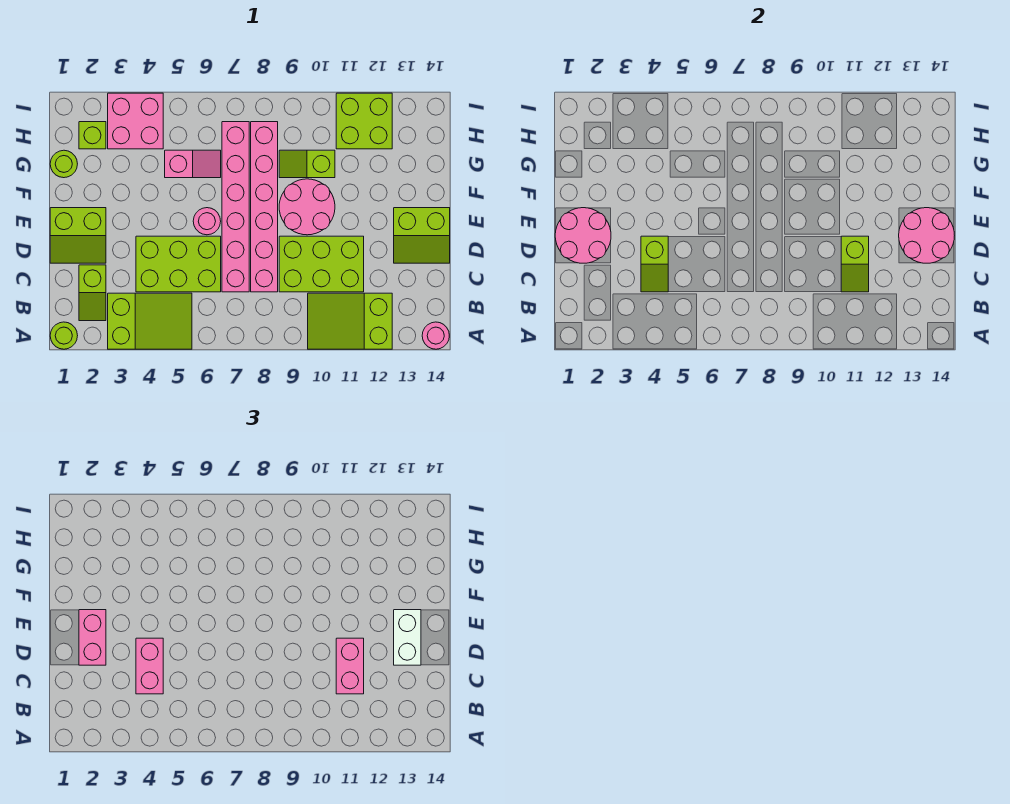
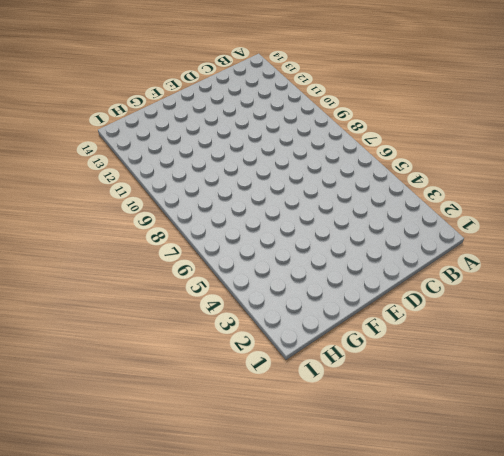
none -> lime round brick A1 level 1
none -> lime slope A3:B5 level 1 top 3
none -> lime slope A10:B12 level 1 top 12

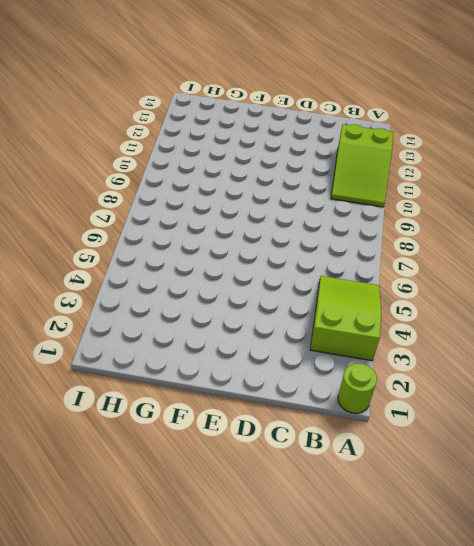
none -> pink round brick A14 level 1
none -> lime slope B2:C2 level 1 top C
none -> lime brick C4:D6 level 1

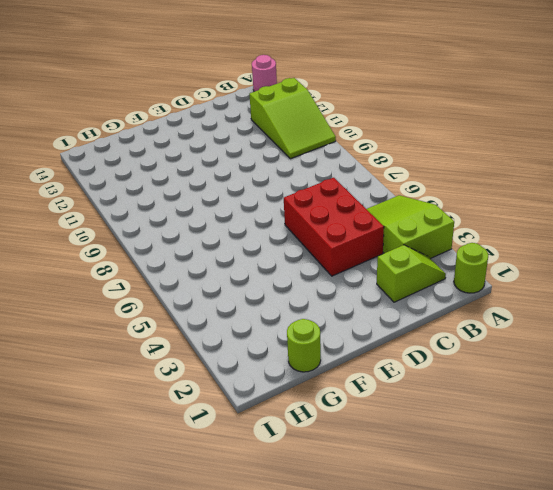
red brick C4:D6 level 1 -> lime brick C4:D6 level 1
none -> pink brick C7:H7 level 1
none -> pink brick C8:H8 level 1
none -> lime brick C9:D11 level 1

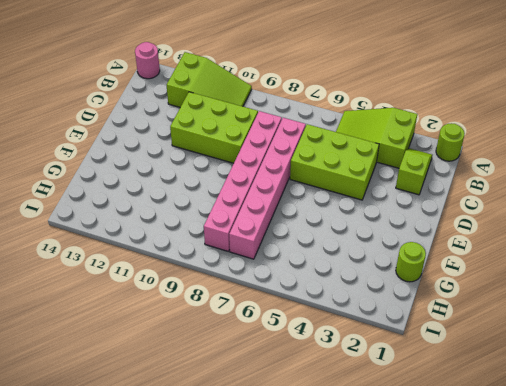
none -> lime slope D1:E2 level 1 top E
none -> lime slope D13:E14 level 1 top E
none -> pink round brick E6 level 1

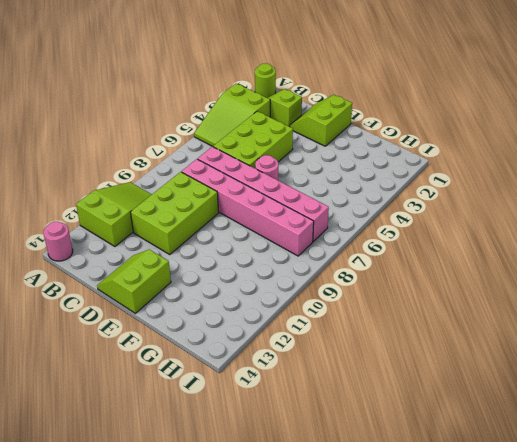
none -> pink round brick E9:F10 level 1
none -> lime round brick G1 level 1
none -> pink slope G5:G6 level 1 top 5

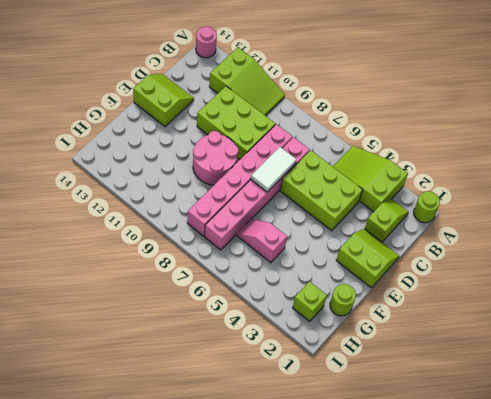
white tile D7:E7 level 2 -> none
none -> pink round brick E6 level 1
none -> lime slope G9:G10 level 1 top 10
none -> pink brick H3:I4 level 1

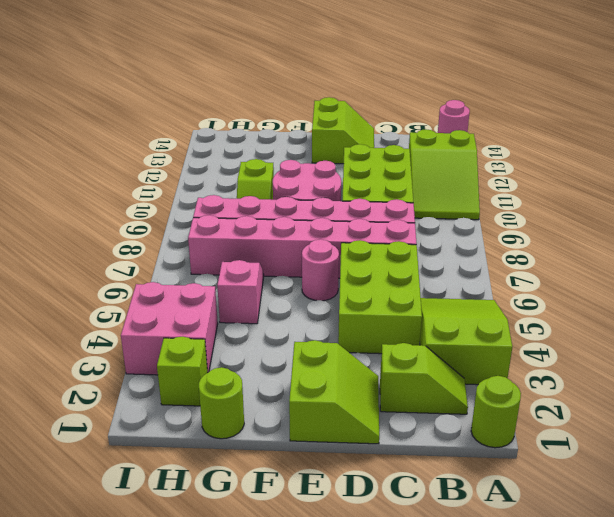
none -> lime brick H11:I12 level 1
none -> lime slope C4:D4 level 2 top D
none -> lime slope C11:D11 level 2 top D

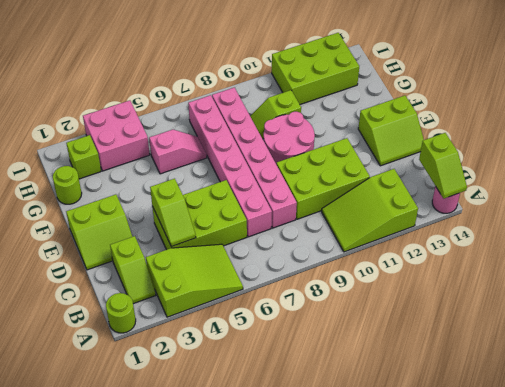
lime slope A14:B14 level 2 top B -> lime slope C11:D11 level 2 top D
lime brick H11:I13 level 1 -> lime brick H11:I12 level 1
none -> pink round brick E6 level 1
none -> pink round brick D1:E2 level 2
none -> pink round brick D13:E14 level 2

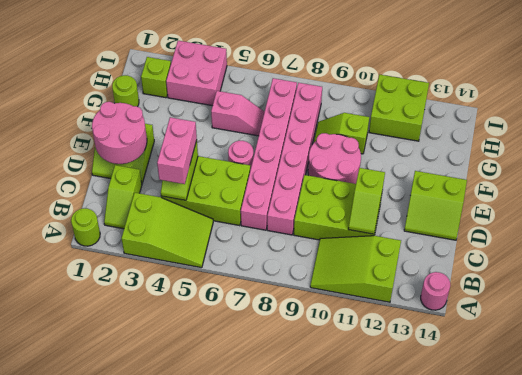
none -> pink round brick D13:E14 level 2
none -> pink brick C11:D11 level 3
none -> pink brick D2:E2 level 3

